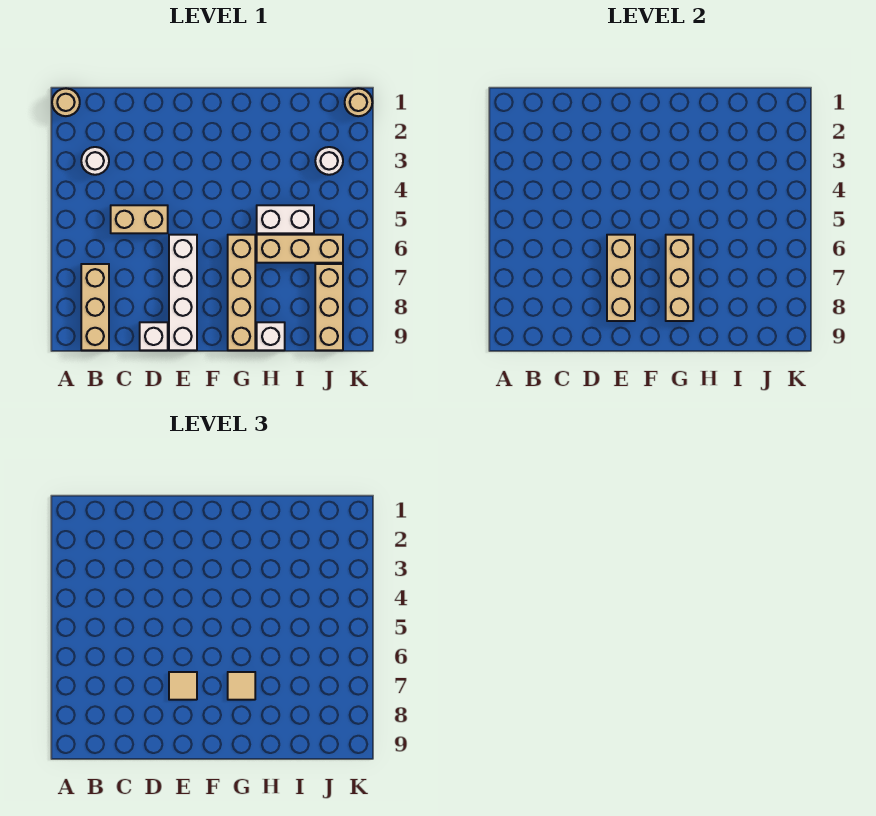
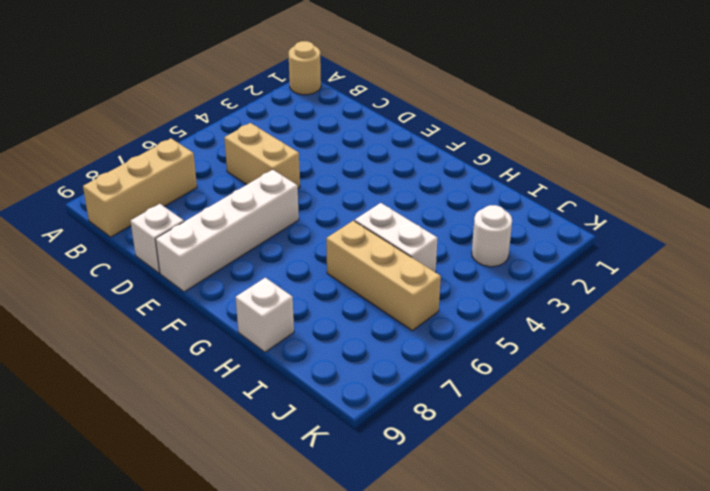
none -> white round brick B3 level 1
none -> tan brick G6:G9 level 1
none -> tan brick J7:J9 level 1

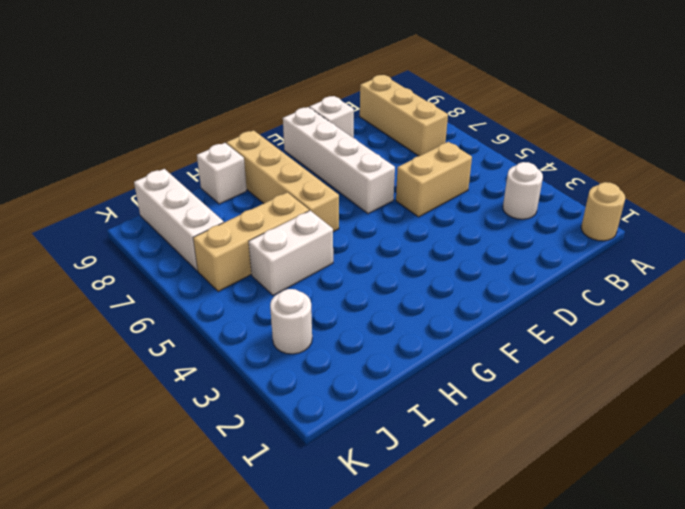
white brick J7:J9 level 1 -> tan brick J7:J9 level 1
none -> tan round brick K1 level 1
none -> tan brick E6:E8 level 2
none -> tan brick G6:G8 level 2

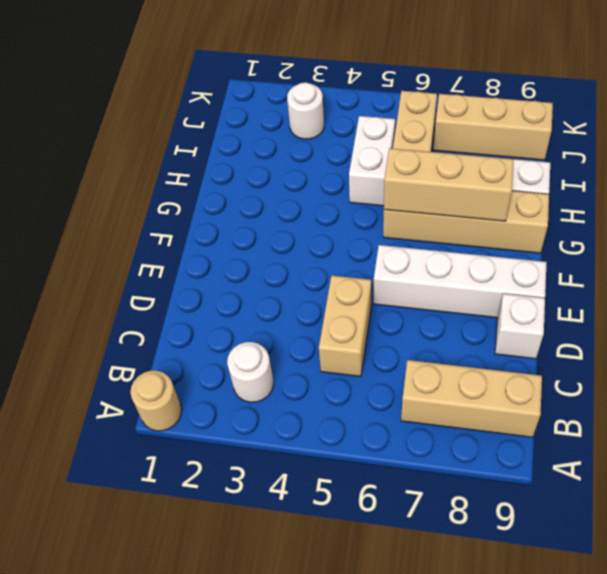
none -> tan round brick K1 level 1
none -> tan brick E6:E8 level 2
none -> tan tile E7 level 3

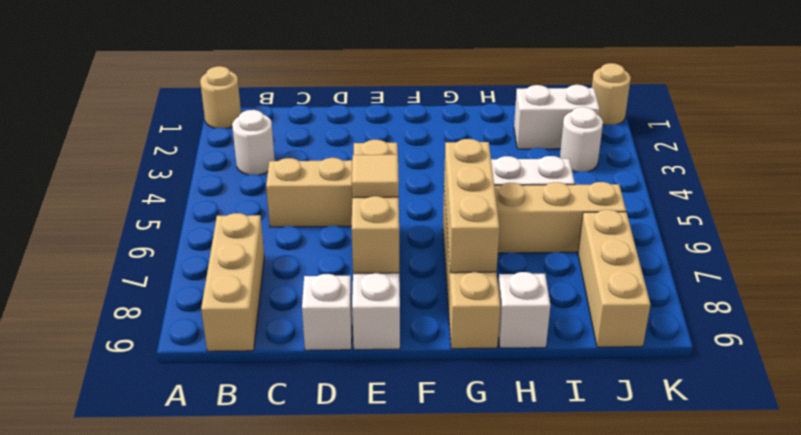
white brick I2:J2 level 1 -> none
none -> tan tile G7 level 3

